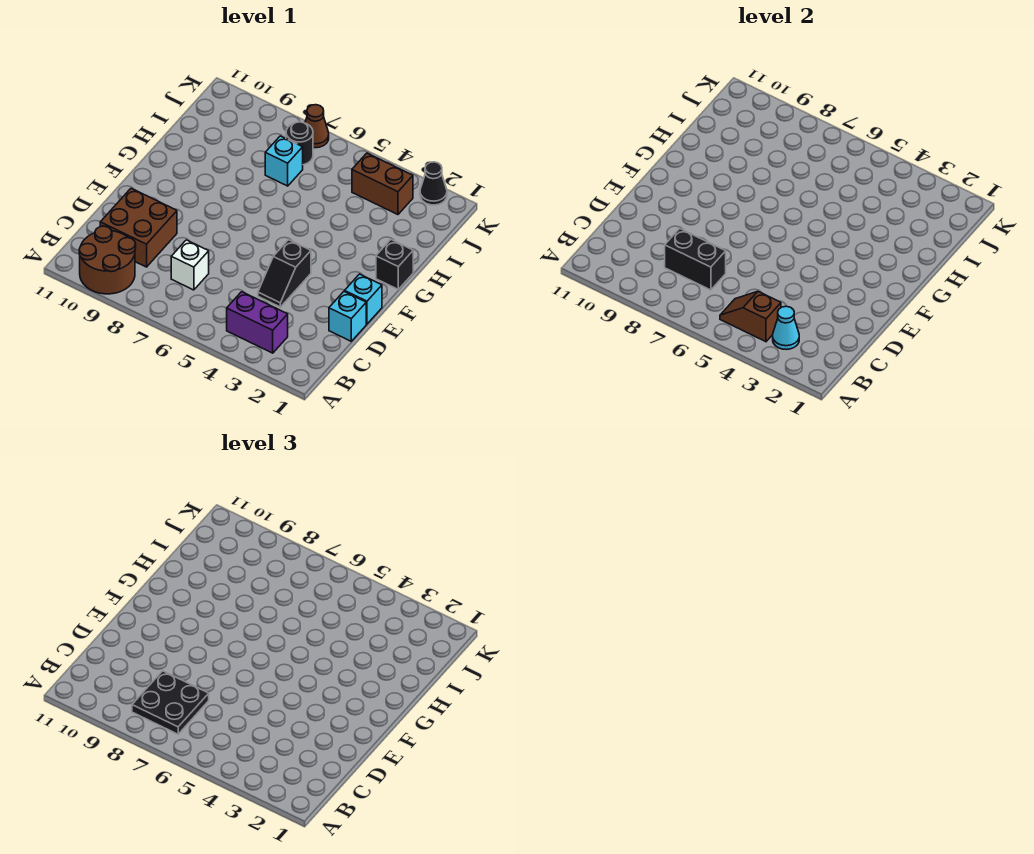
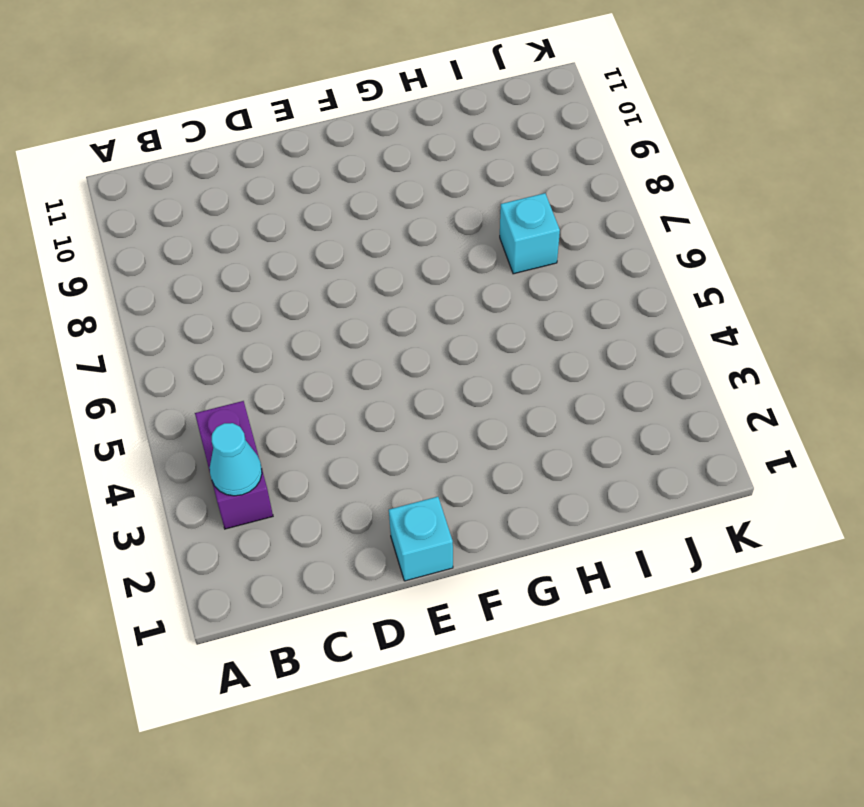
none -> brown round brick A9:B10 level 1
none -> white brick C7 level 1
none -> brown brick C9:D10 level 1

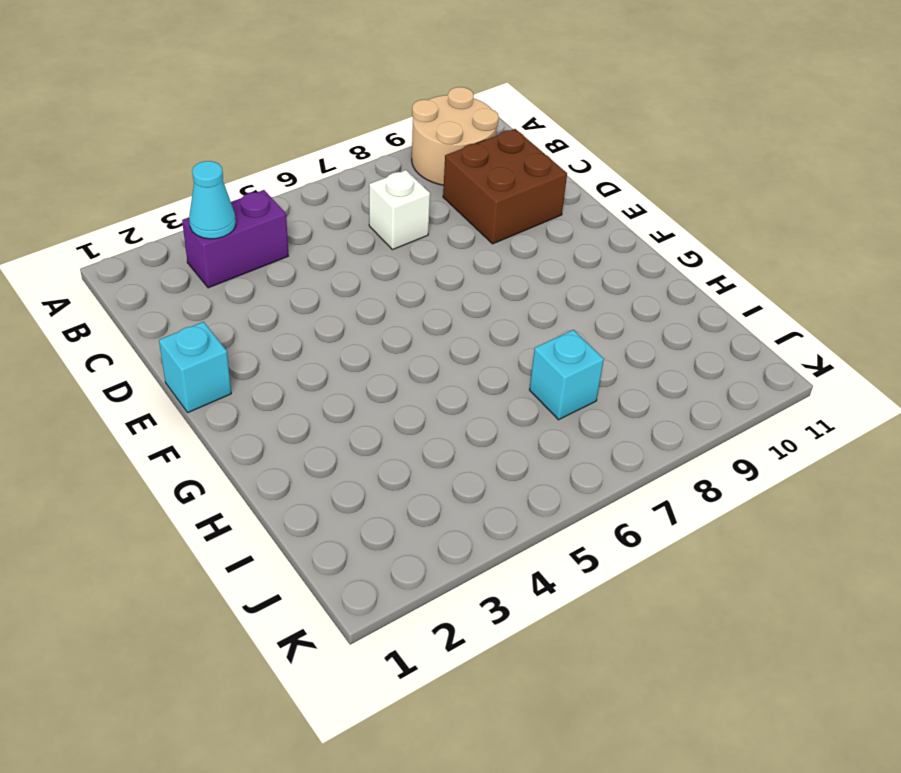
tan round brick A9:B10 level 1 -> brown round brick A9:B10 level 1
none -> cyan brick D1 level 1
none -> black slope D4:E4 level 1 top E
none -> black brick G1 level 1

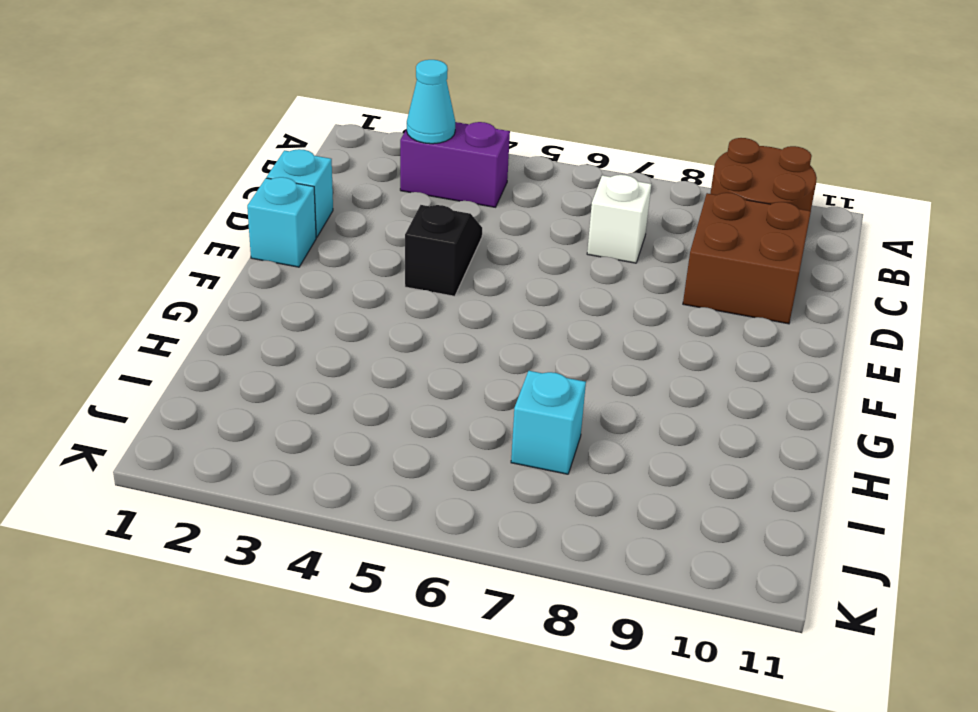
none -> black brick G1 level 1
none -> brown brick J3:J4 level 1
none -> black round brick J7 level 1

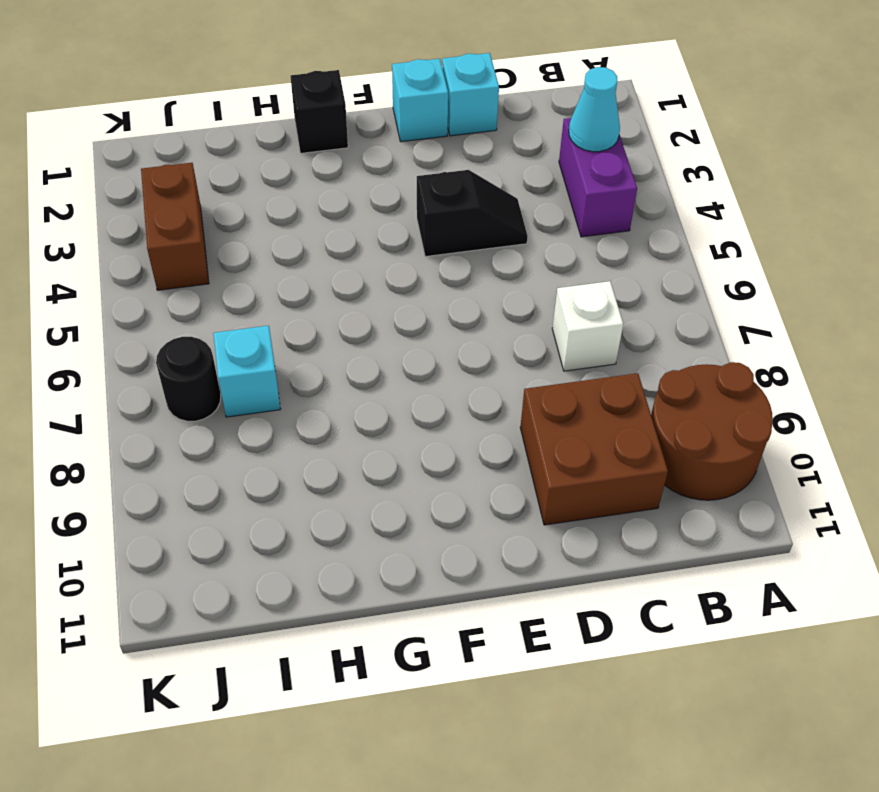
none -> black cone K2 level 1
none -> brown cone K7 level 1
none -> brown slope B4:B5 level 2 top 4

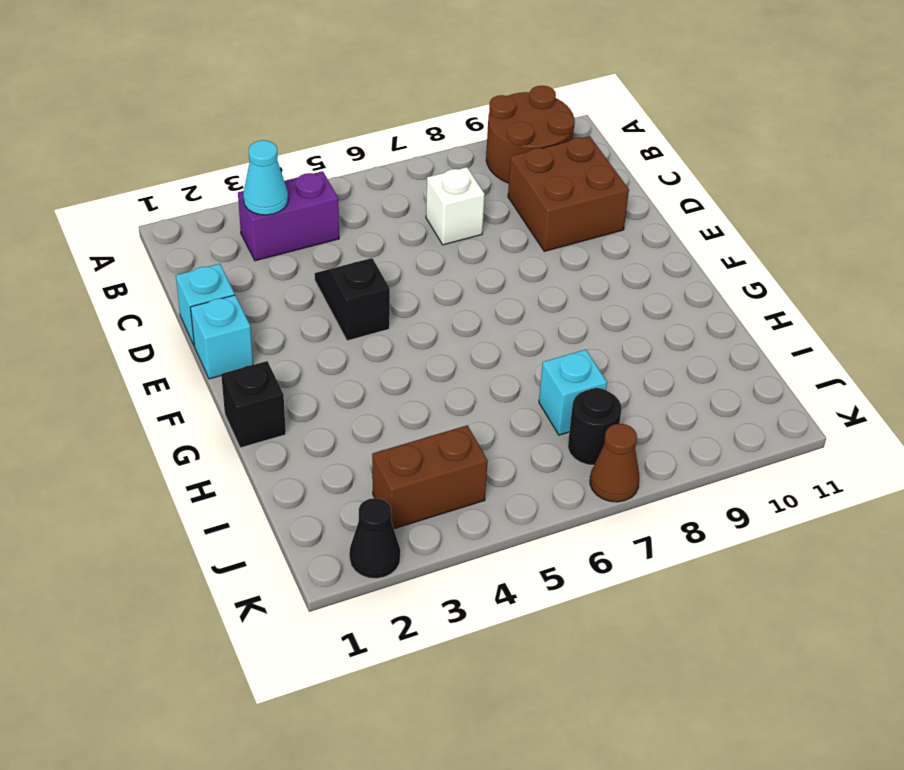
none -> brown slope B4:B5 level 2 top 4
none -> black brick C7:C8 level 2
none -> black plate B7:C8 level 3

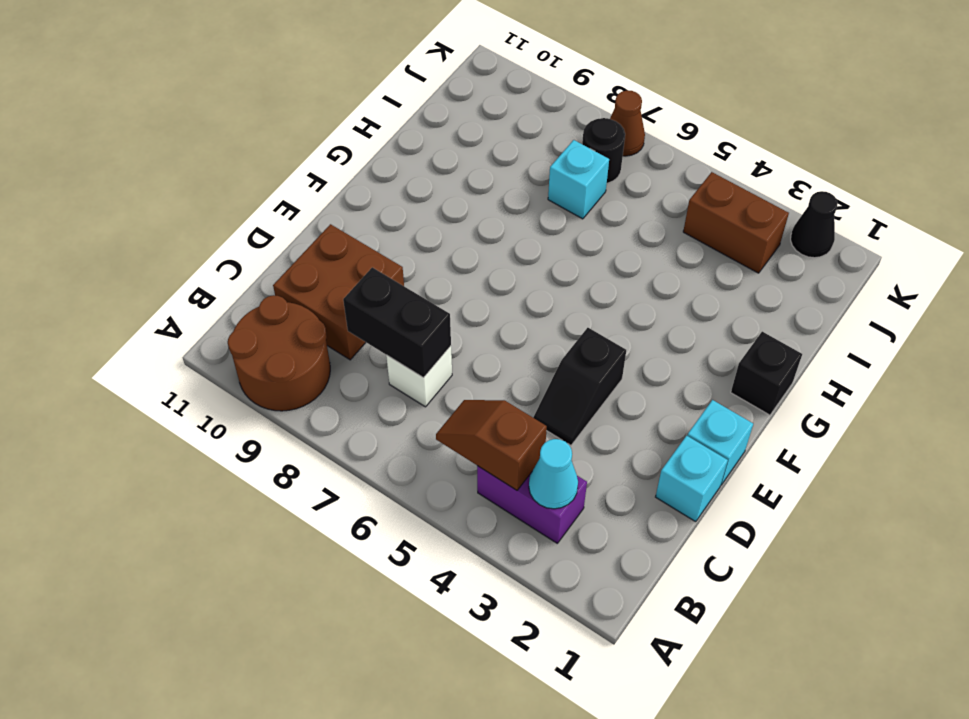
none -> black plate B7:C8 level 3

